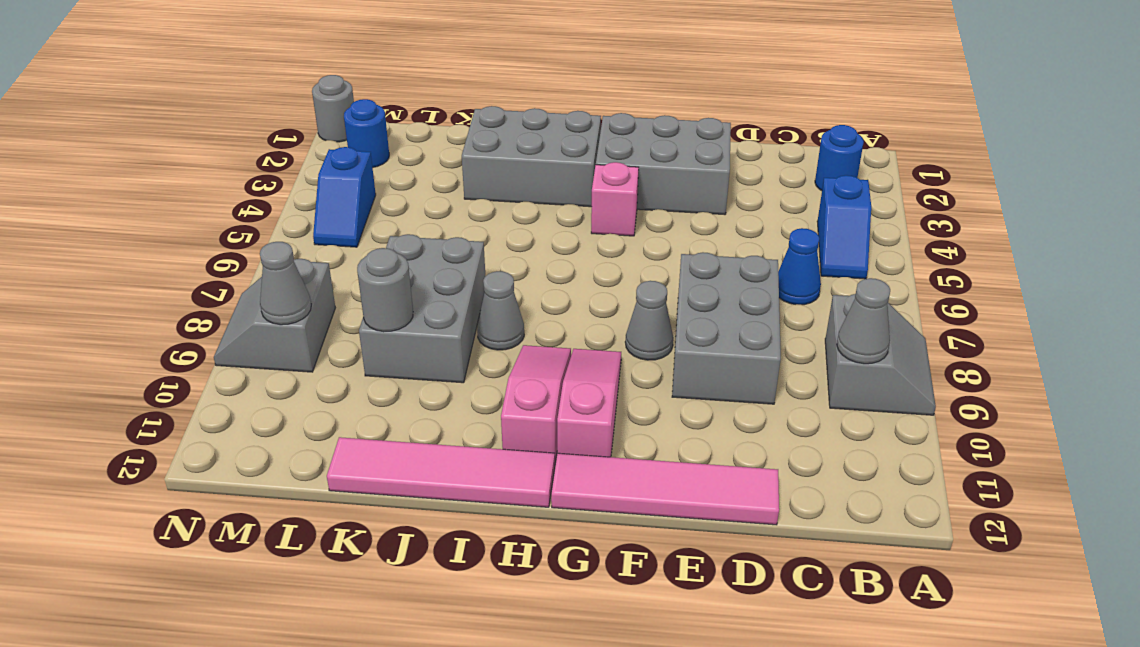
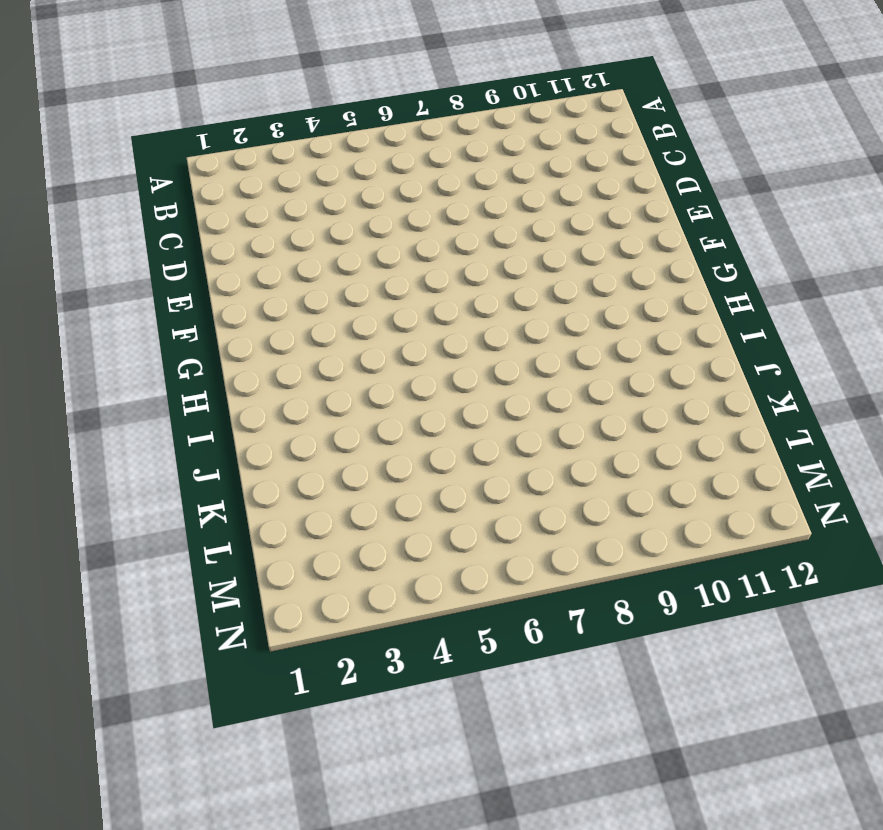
none -> grey slope A8:B9 level 1 top B
none -> blue round brick B2 level 1
none -> blue slope B4:B5 level 1 top 4

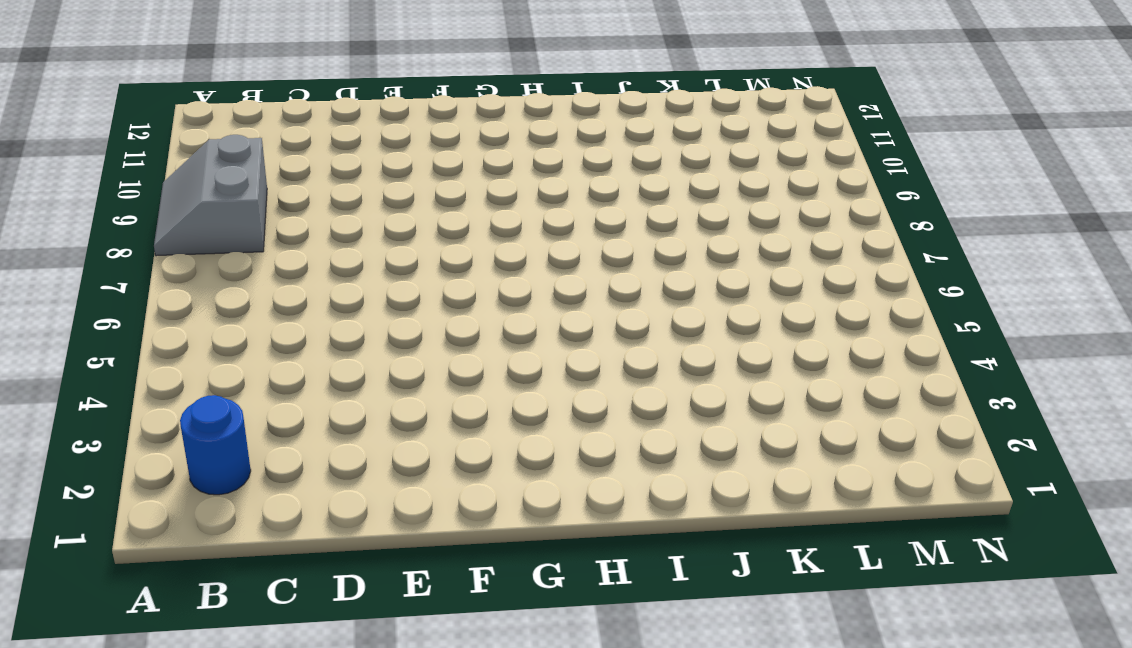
none -> blue slope B4:B5 level 1 top 4
none -> blue cone C6 level 1
none -> grey brick D7:E9 level 1

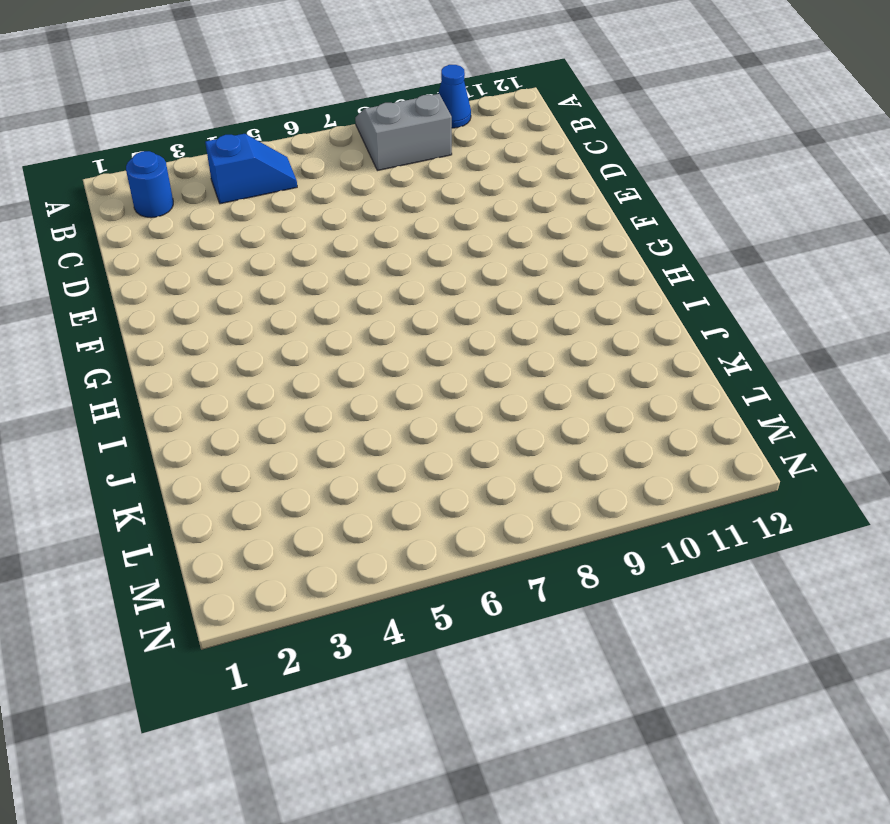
blue cone A10 level 1 -> blue cone C6 level 1
none -> grey brick D7:E9 level 1
none -> pink tile D12:G12 level 1
none -> grey brick E2:G3 level 1

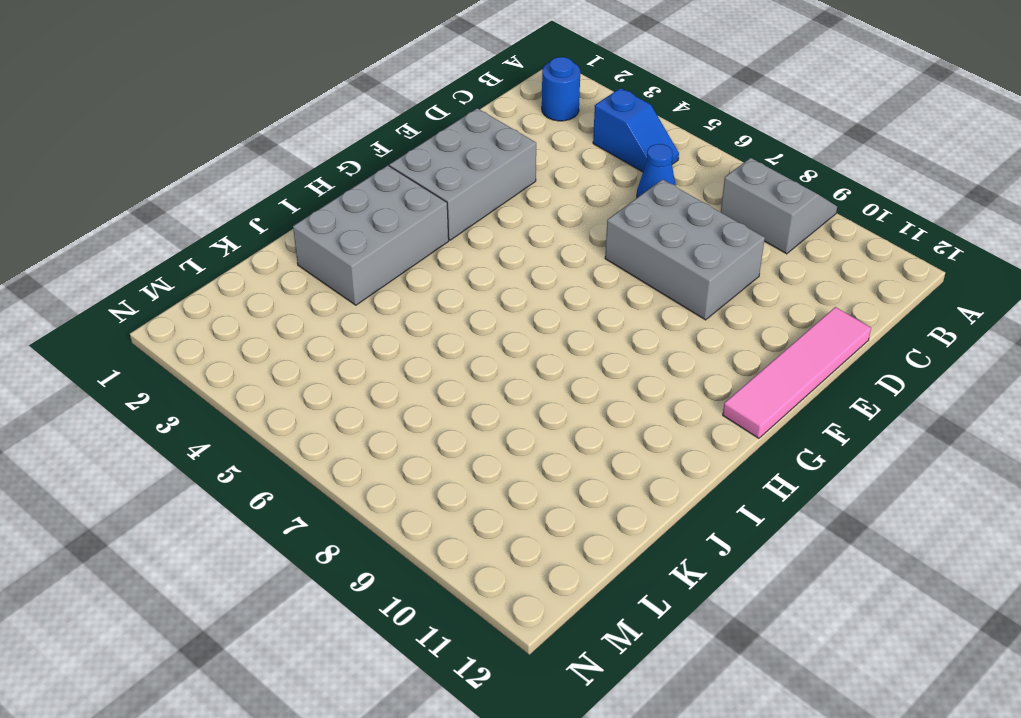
none -> grey cone F8 level 1
none -> pink brick G4 level 1
none -> pink slope G9:G11 level 1 top 11

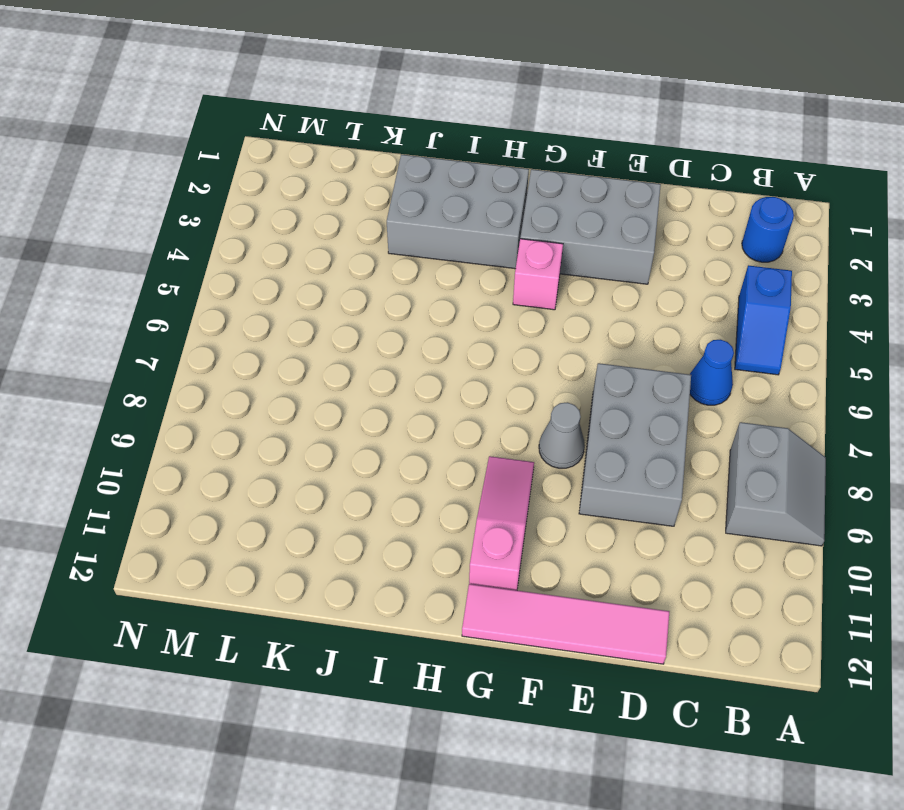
none -> pink slope H9:H11 level 1 top 11
none -> pink tile H12:K12 level 1
none -> grey cone I8 level 1

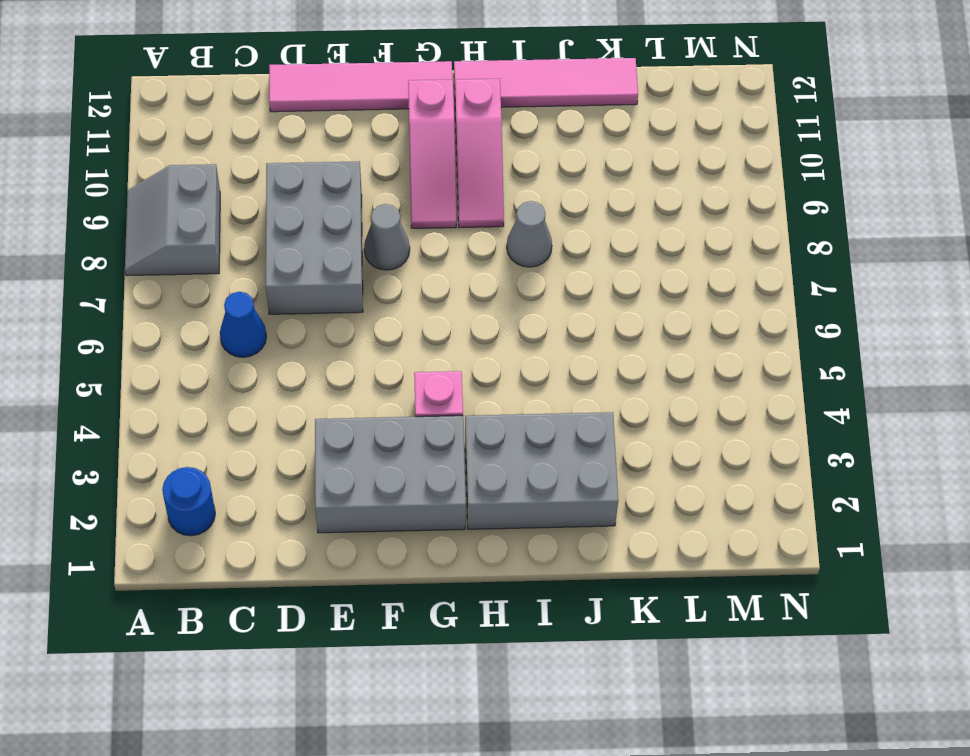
none -> blue slope B4:B5 level 1 top 4
none -> grey brick J7:K9 level 1
none -> blue round brick M2 level 1

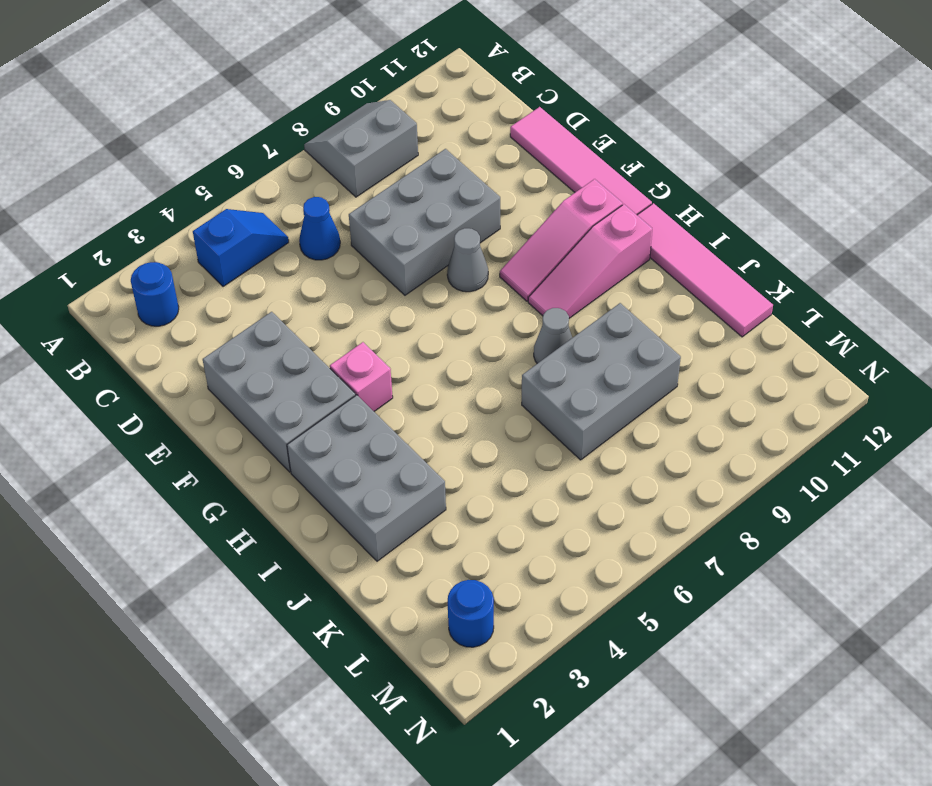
none -> blue slope M4:M5 level 1 top 4
none -> grey slope M8:N9 level 1 top M
none -> grey round brick N1 level 1

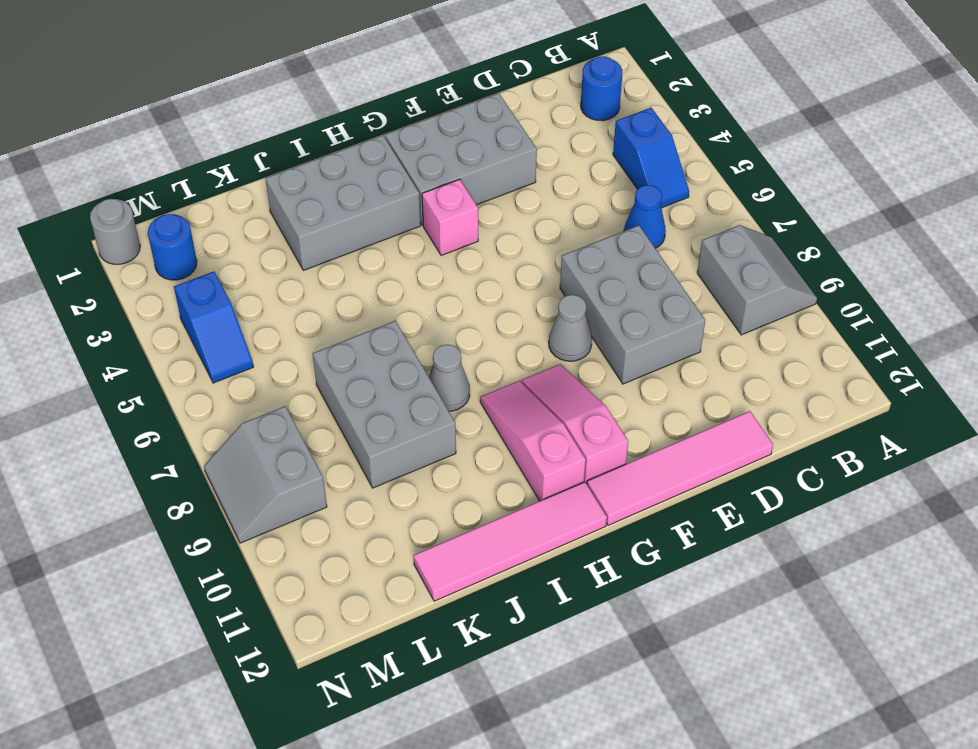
none -> grey cone B9 level 2
none -> grey round brick K9 level 2
none -> grey cone M9 level 2

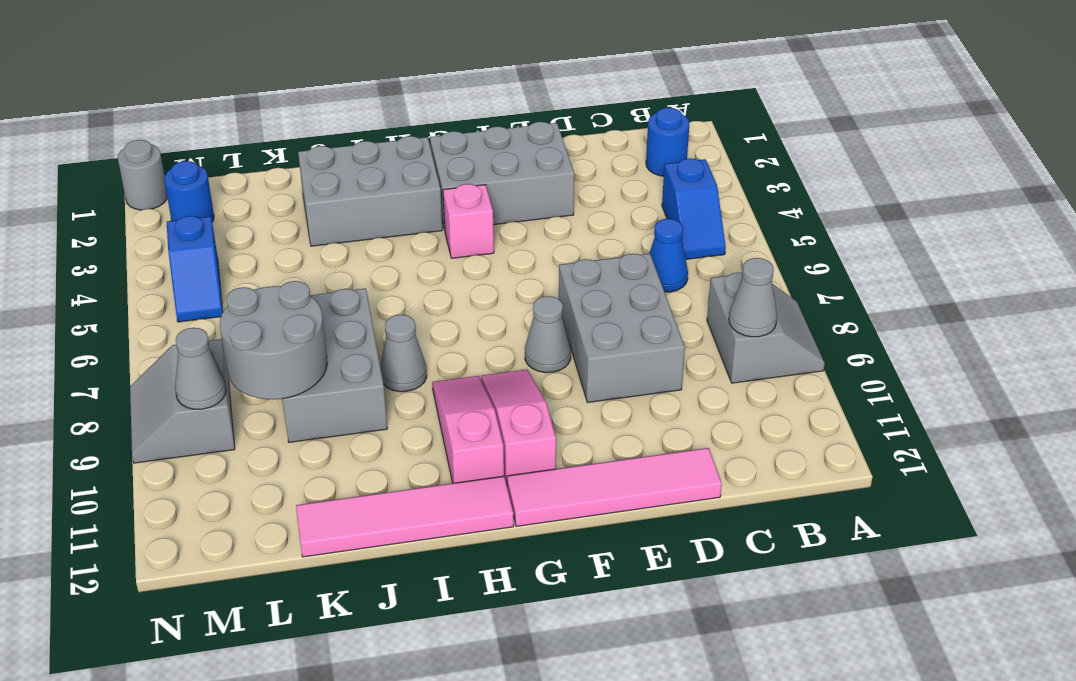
grey round brick K8:L9 level 2 -> grey round brick K9 level 2

